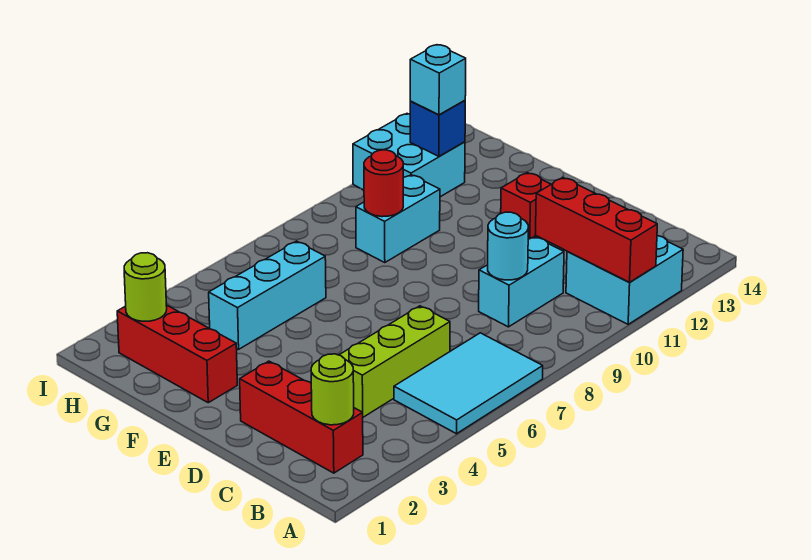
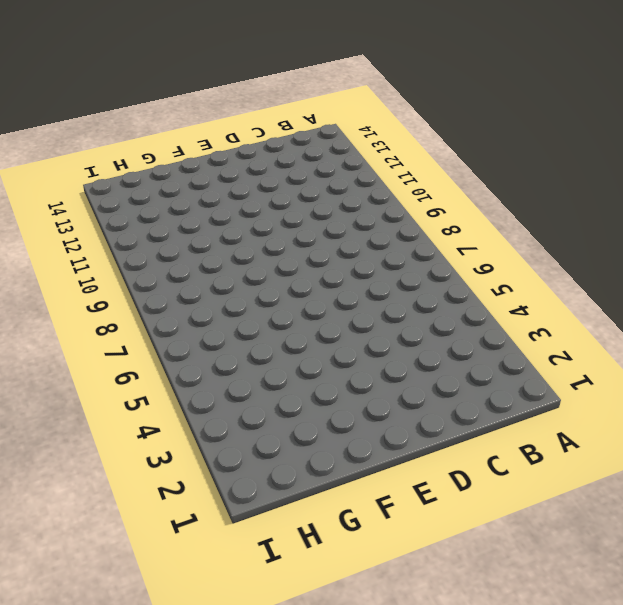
none -> cyan tile A5:B7 level 1
none -> cyan brick A11:B12 level 1
none -> red brick B2:D2 level 1

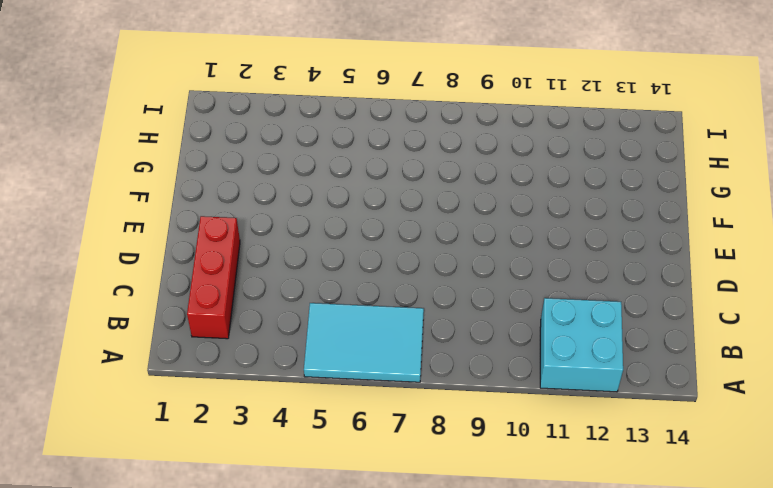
none -> lime brick C4:C6 level 1
none -> cyan brick C9:C10 level 1
none -> red brick E12 level 1

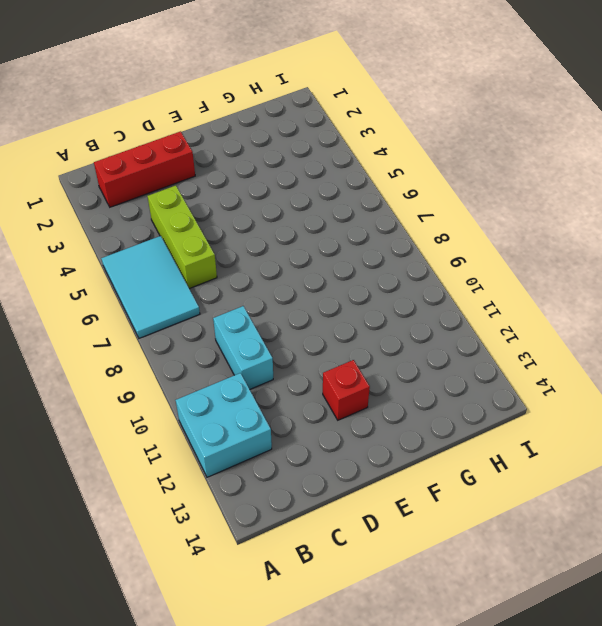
none -> red brick F2:H2 level 1
none -> cyan brick G4:G6 level 1
none -> cyan brick G9:G10 level 1

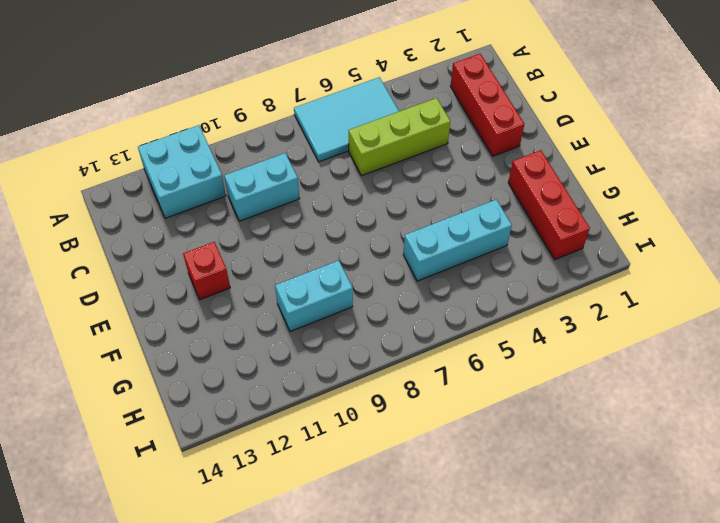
none -> cyan brick H11:I12 level 1
none -> red brick A11:C11 level 2
none -> lime round brick B2 level 2

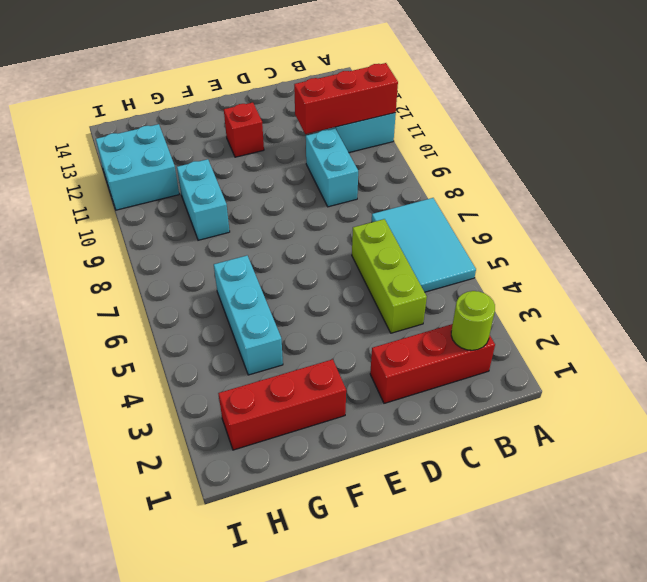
none -> cyan round brick C9 level 2
none -> red round brick G9 level 2
none -> lime round brick H2 level 2

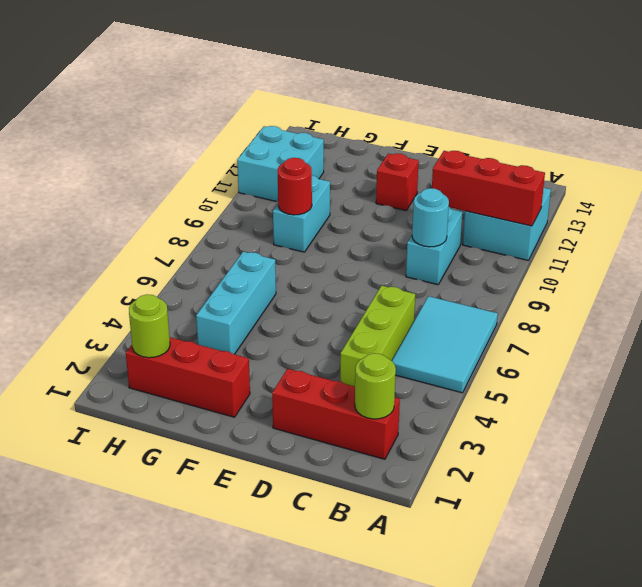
none -> blue brick H12 level 2
none -> cyan brick H12 level 3

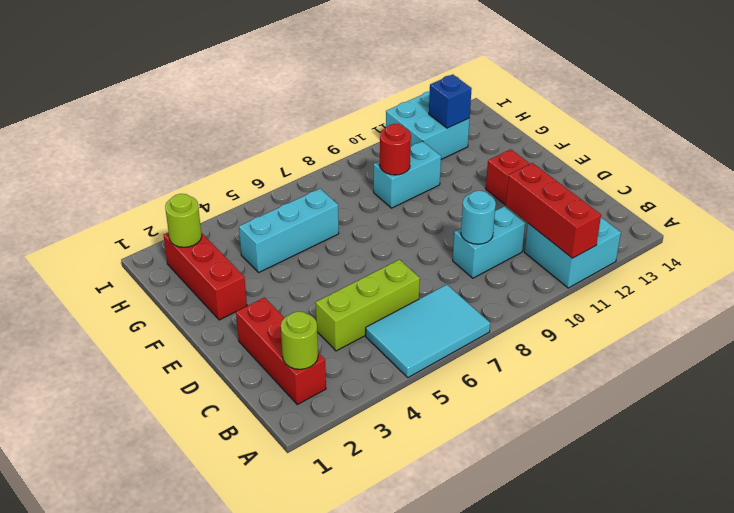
none -> cyan brick H12 level 3

